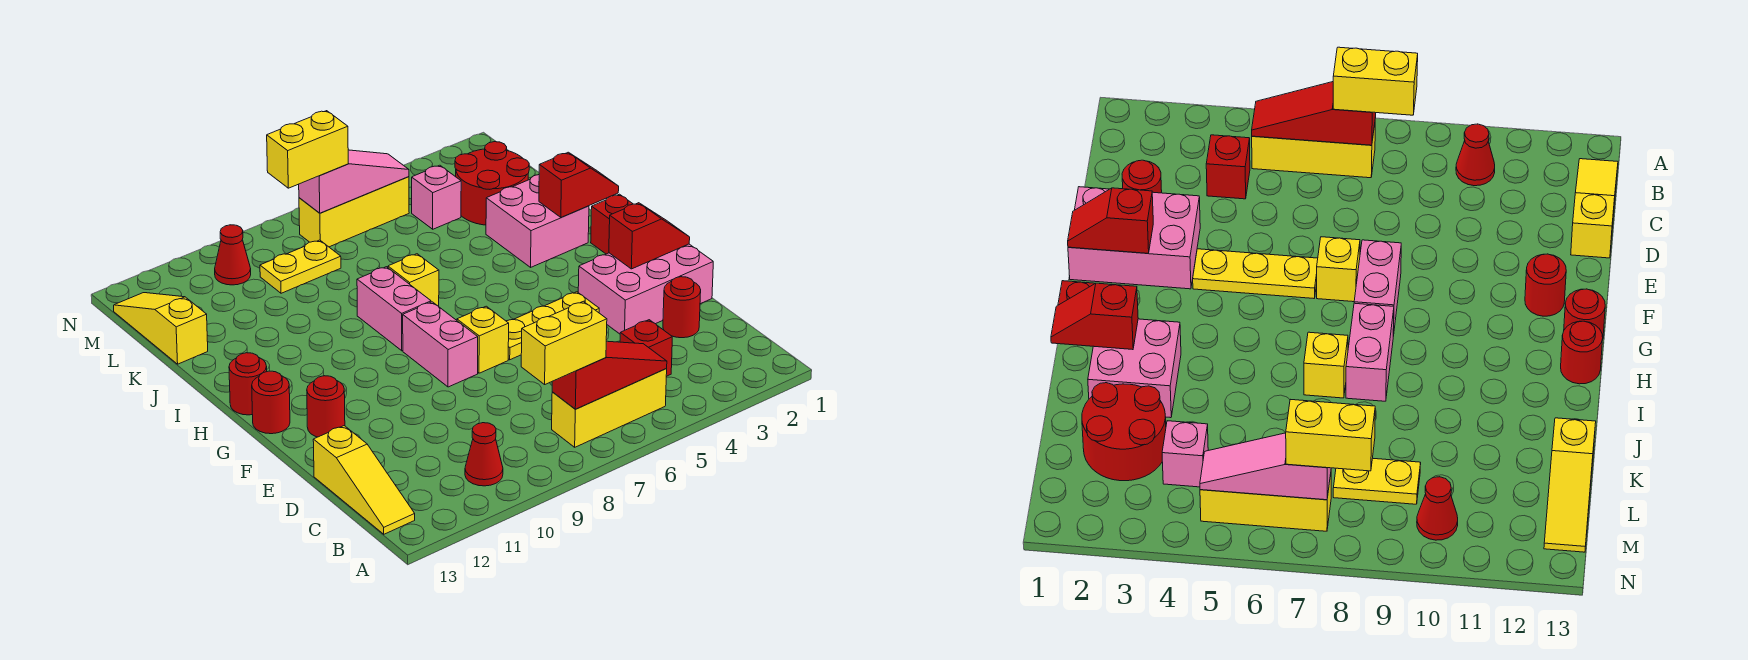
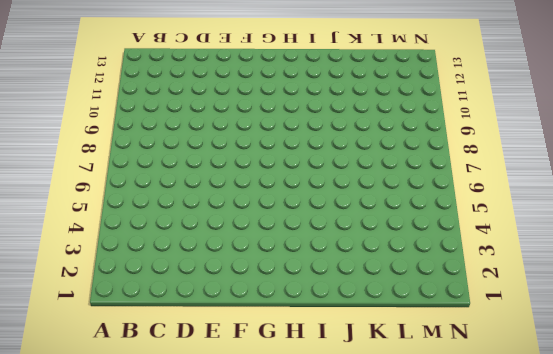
none -> yellow brick B5:B7 level 1
none -> red cone B10 level 1
none -> yellow slope B13:D13 level 1 top D

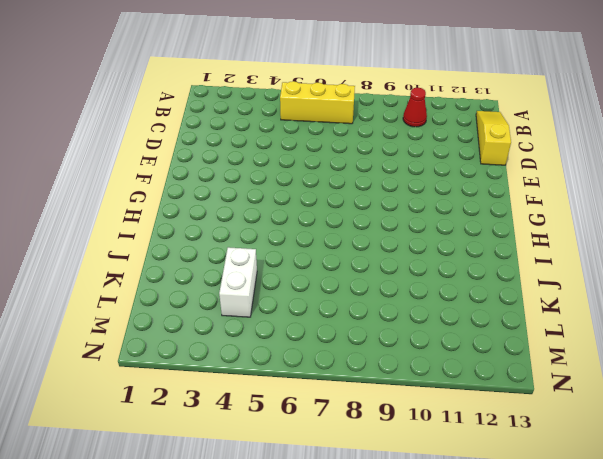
white brick K4:L4 level 1 -> pink brick L4 level 1
none -> red brick C4 level 1
none -> red round brick D2 level 1
none -> pink brick E1:F3 level 1

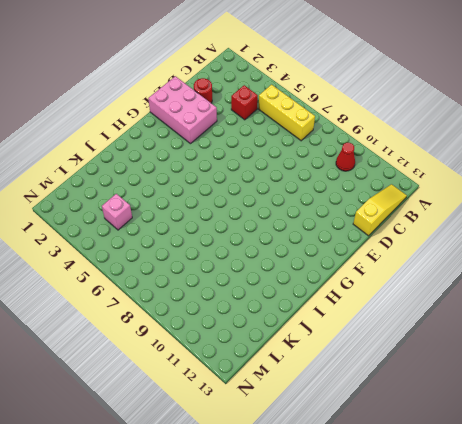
none -> yellow plate F4:F6 level 1
none -> yellow brick F7 level 1
none -> pink brick F8:G8 level 1

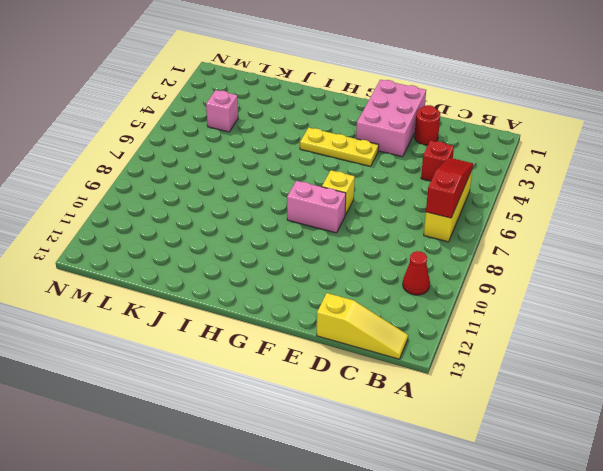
yellow plate F4:H4 level 1 -> yellow plate F4:F6 level 1
none -> red round brick F12 level 1
none -> red round brick G13 level 1
none -> red brick H1 level 1

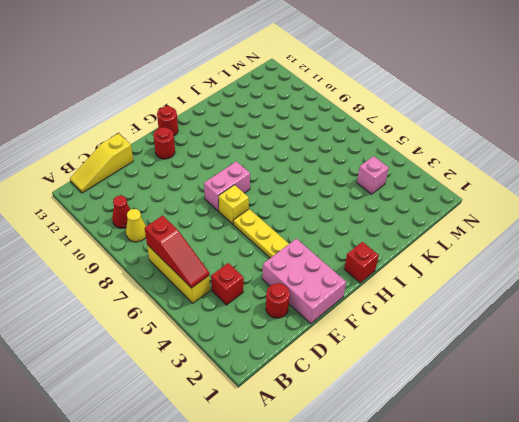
yellow cone B9 level 1 -> none
none -> pink brick H8:I8 level 1
none -> red round brick H13 level 1
none -> pink brick I2:J3 level 1

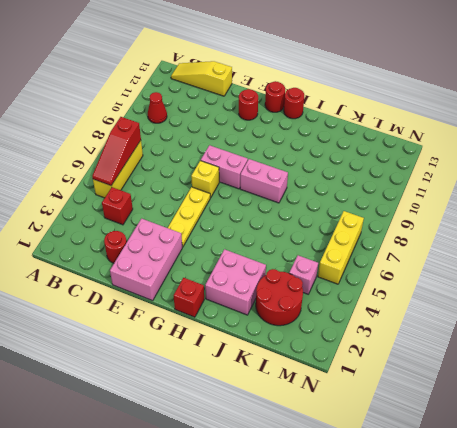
none -> yellow brick I7 level 1
none -> yellow slope K13:M13 level 1 top K
none -> yellow plate L8:L9 level 1

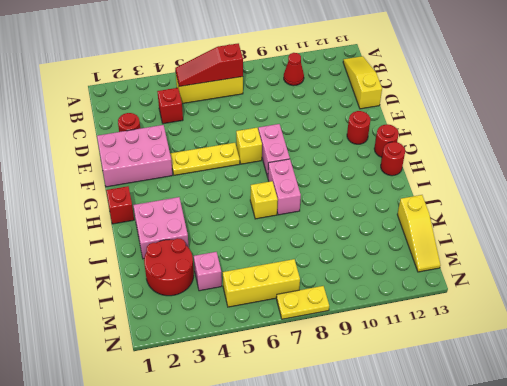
yellow plate N7:N8 level 1 -> yellow plate L8:L9 level 1
none -> red cone M10 level 1
none -> red slope F1:F2 level 2 top 2
none -> red slope I1:I2 level 2 top 2

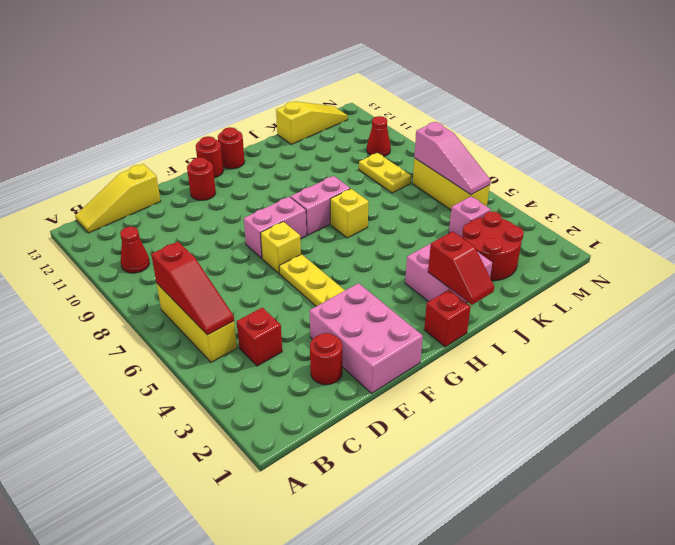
none -> red slope F1:F2 level 2 top 2
none -> yellow brick B7:B8 level 3
none -> yellow brick M7:M8 level 3

